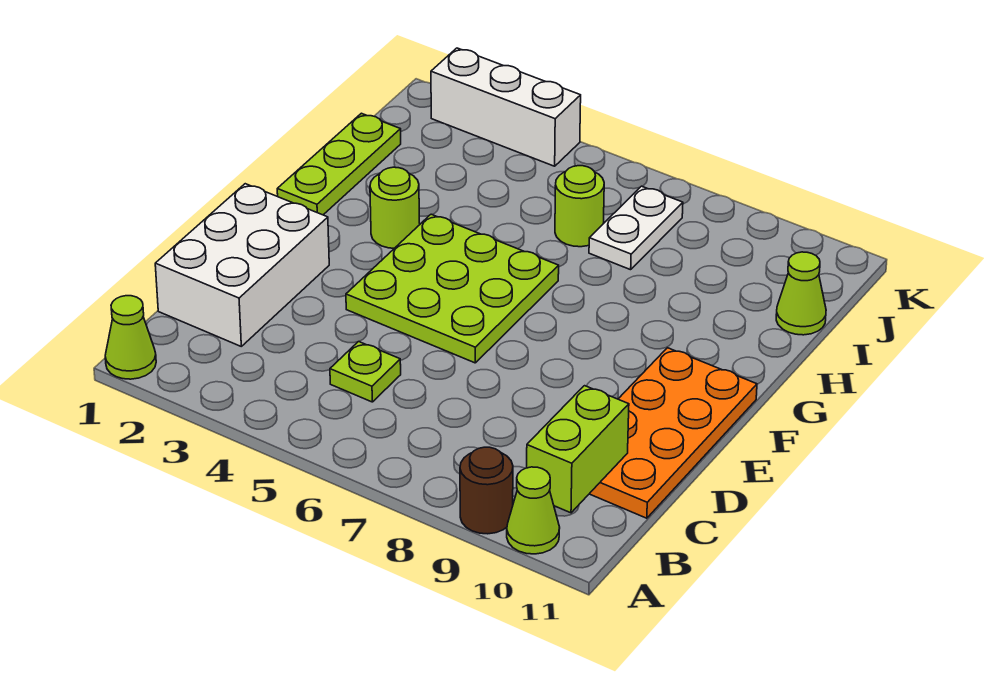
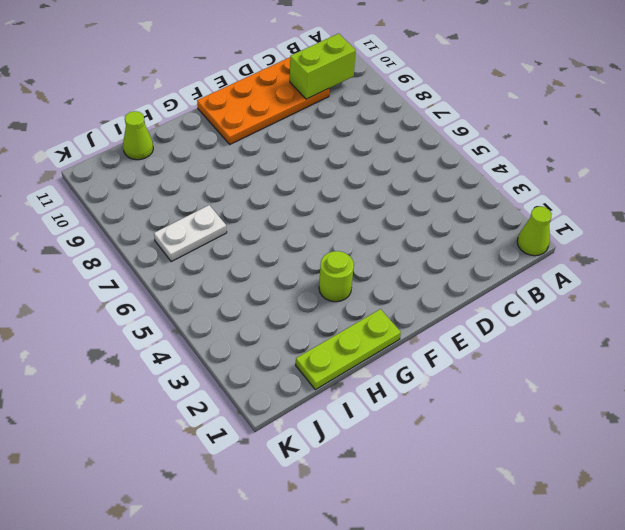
none -> brown round brick A9 level 1
none -> lime cone A10 level 1
none -> white brick C1:E2 level 1

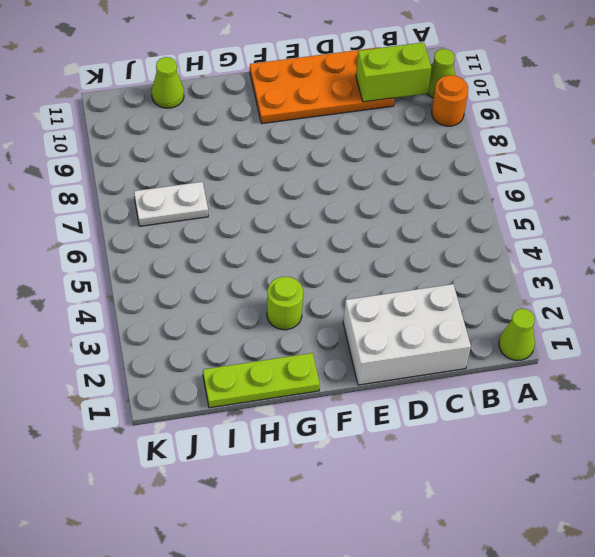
orange round brick A9 level 1 -> brown round brick A9 level 1
none -> lime plate C5 level 1
none -> lime plate E4:G6 level 1
none -> lime round brick I6 level 1

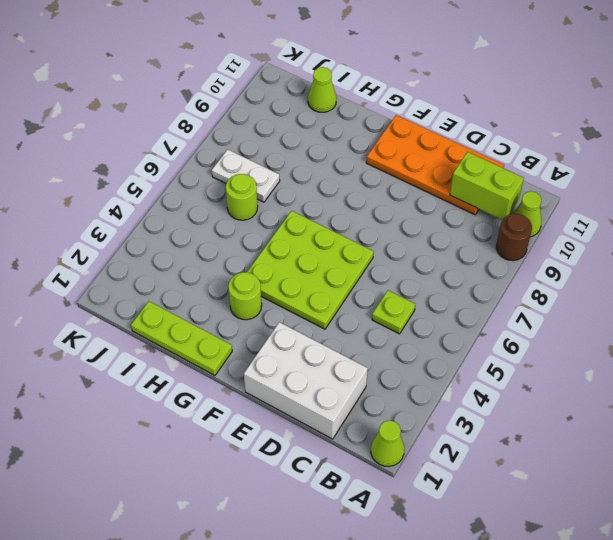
none -> white brick K2:K4 level 1

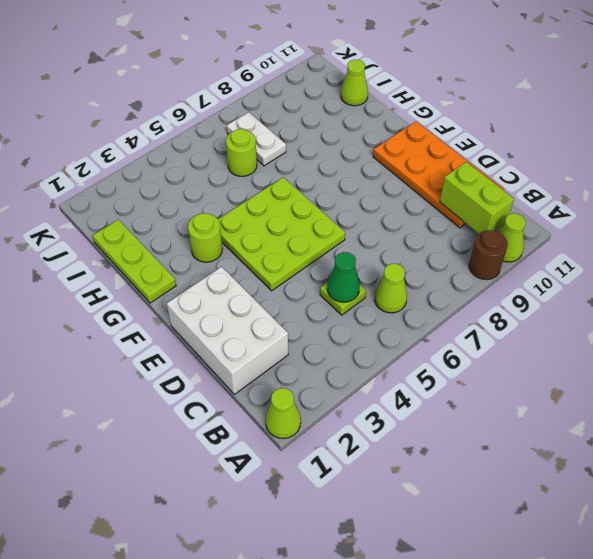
lime cone B6 level 1 -> none
green cone C5 level 2 -> none
none -> white brick K2:K4 level 1

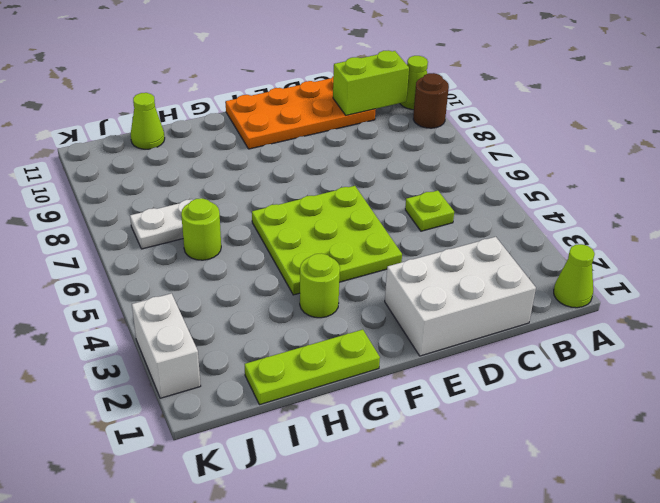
white brick K2:K3 level 1 -> white brick K2:K4 level 1

